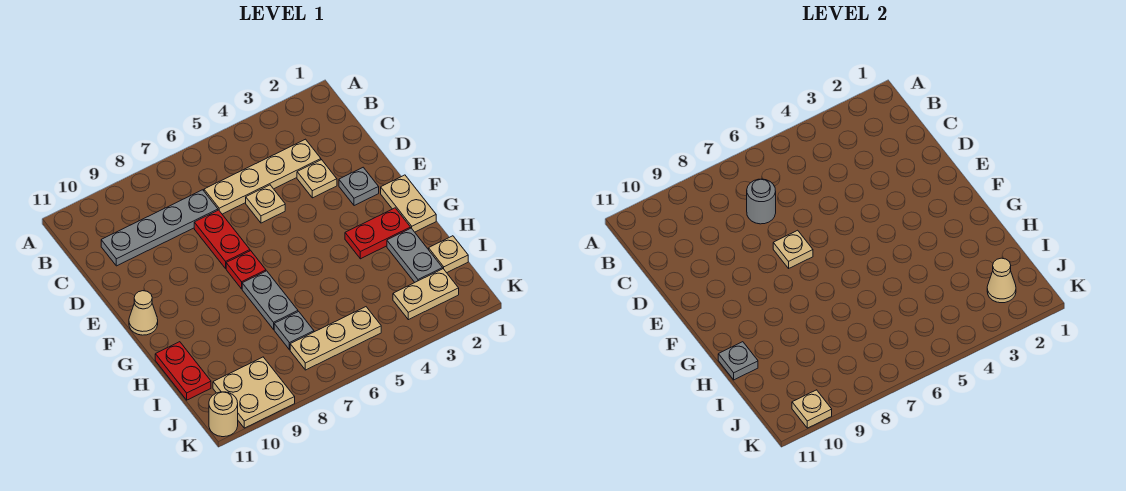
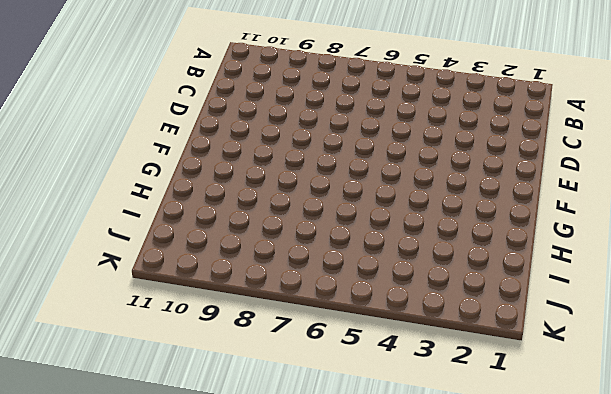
none -> tan plate C3:C6 level 1
none -> grey plate C7:C10 level 1
none -> tan plate D3 level 1

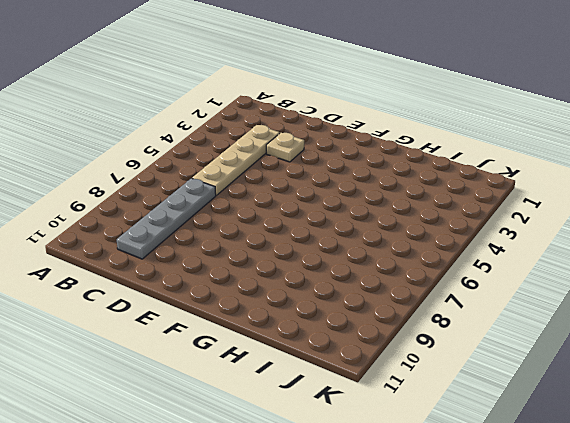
none -> tan plate D5 level 1
none -> red plate D7:E7 level 1
none -> grey plate E2 level 1

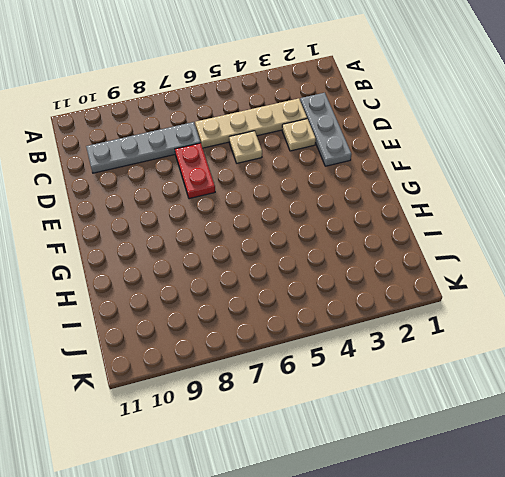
grey plate C2:E2 level 1 -> grey plate E2 level 1
none -> tan plate F1:G1 level 1
none -> red plate F7 level 1
none -> tan cone F11 level 1

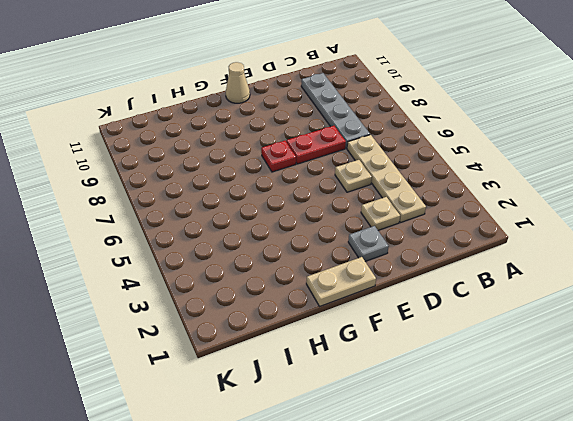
none -> red plate G2:G3 level 1
none -> grey plate G7:H7 level 1
none -> grey plate H2:I2 level 1

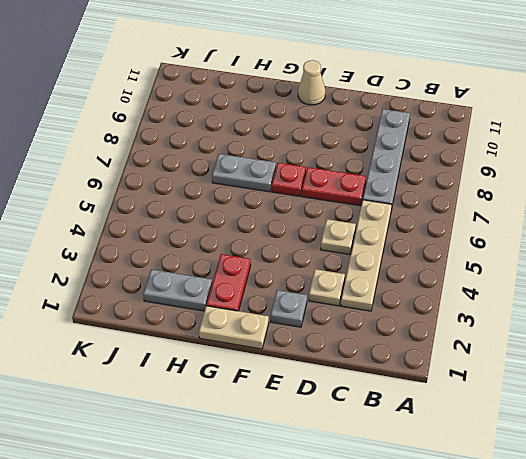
none -> red plate H11:I11 level 1
none -> tan plate I1 level 1
none -> grey plate I7 level 1

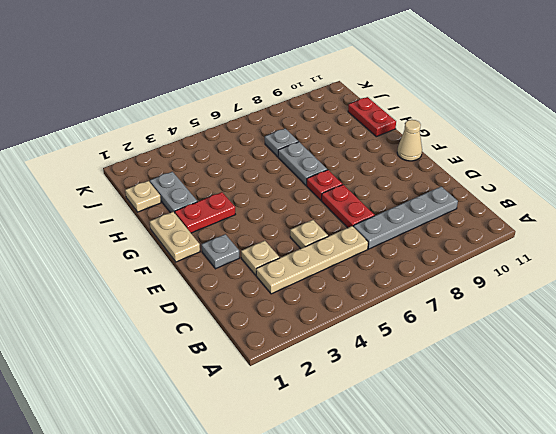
none -> tan plate J2:J3 level 1
none -> tan plate J5:J7 level 1
none -> tan plate J9:K10 level 1

